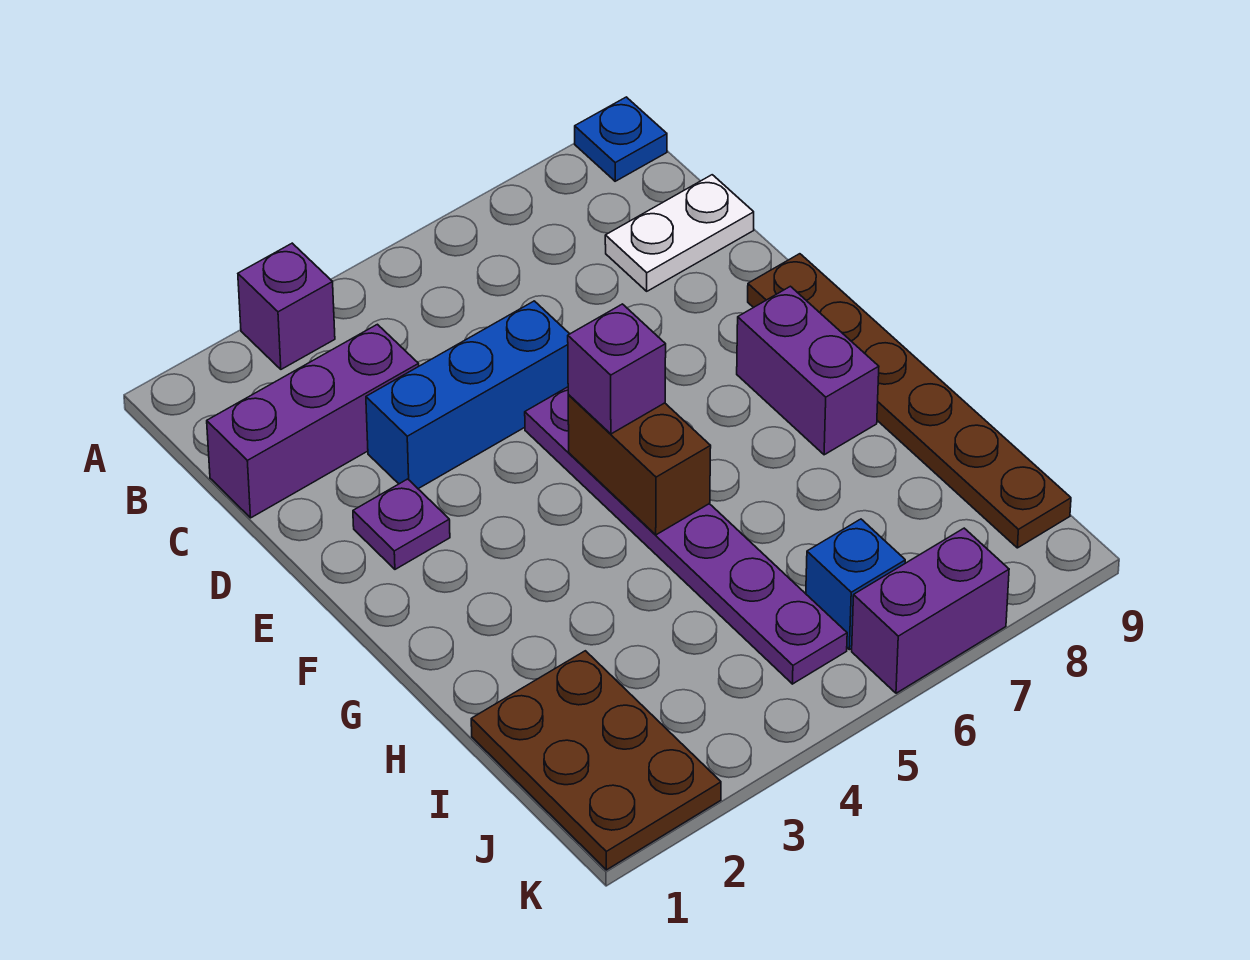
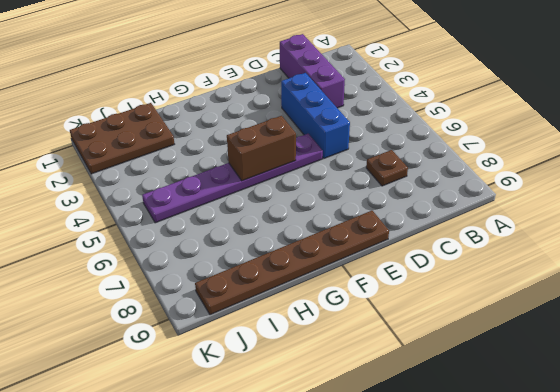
brown plate C7 level 1 -> none
none -> purple brick A3 level 1
none -> blue plate A9 level 1
none -> white plate C8:C9 level 1

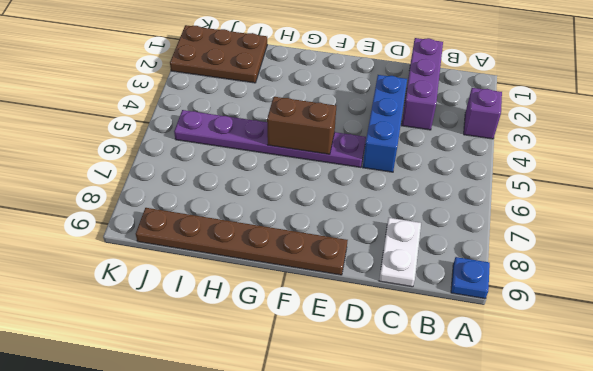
none -> purple plate E2 level 1
none -> purple brick F8:G8 level 1
none -> blue brick J6 level 1

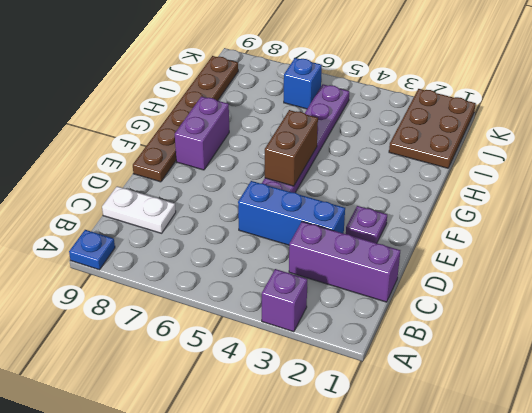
none -> purple brick K6:K7 level 1
none -> purple brick F5 level 3

